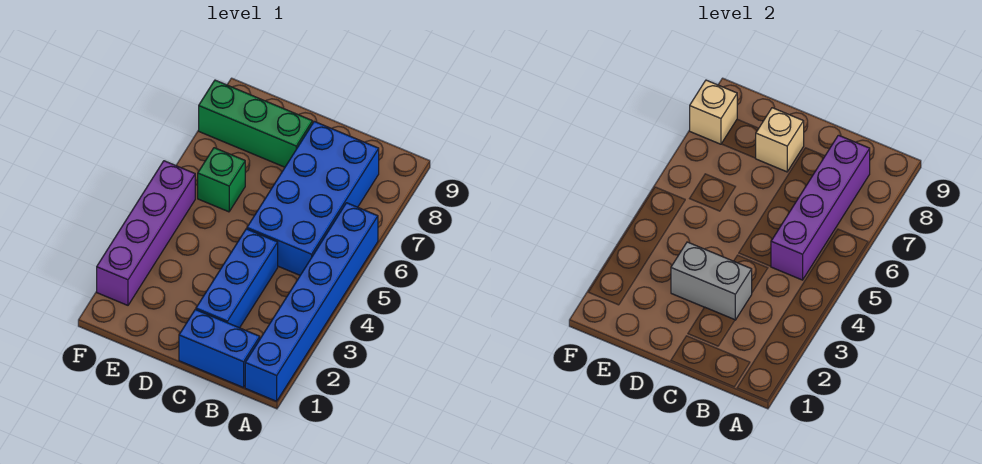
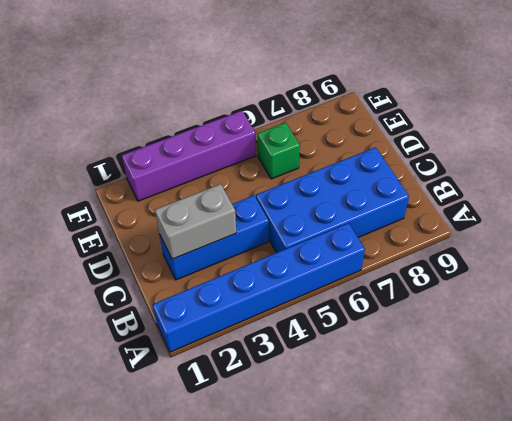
grey brick C2:C3 level 2 -> grey brick C3:D3 level 2
none -> blue brick B1:C1 level 1
none -> green brick D8:F8 level 1

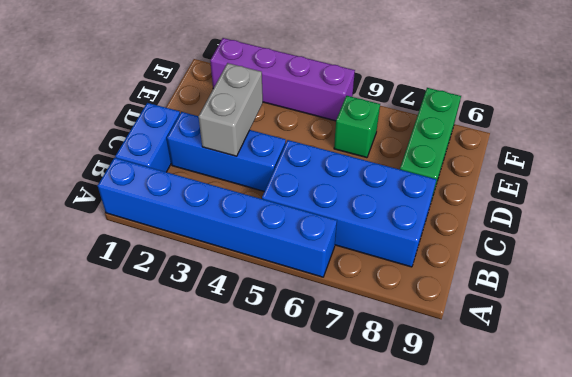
none -> purple brick B5:B8 level 2
none -> tan brick D8 level 2

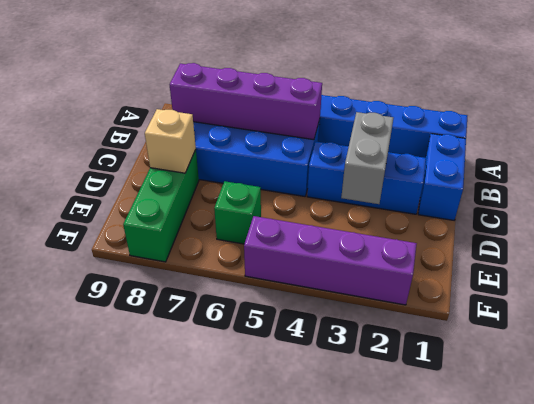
none -> tan brick F8 level 2

